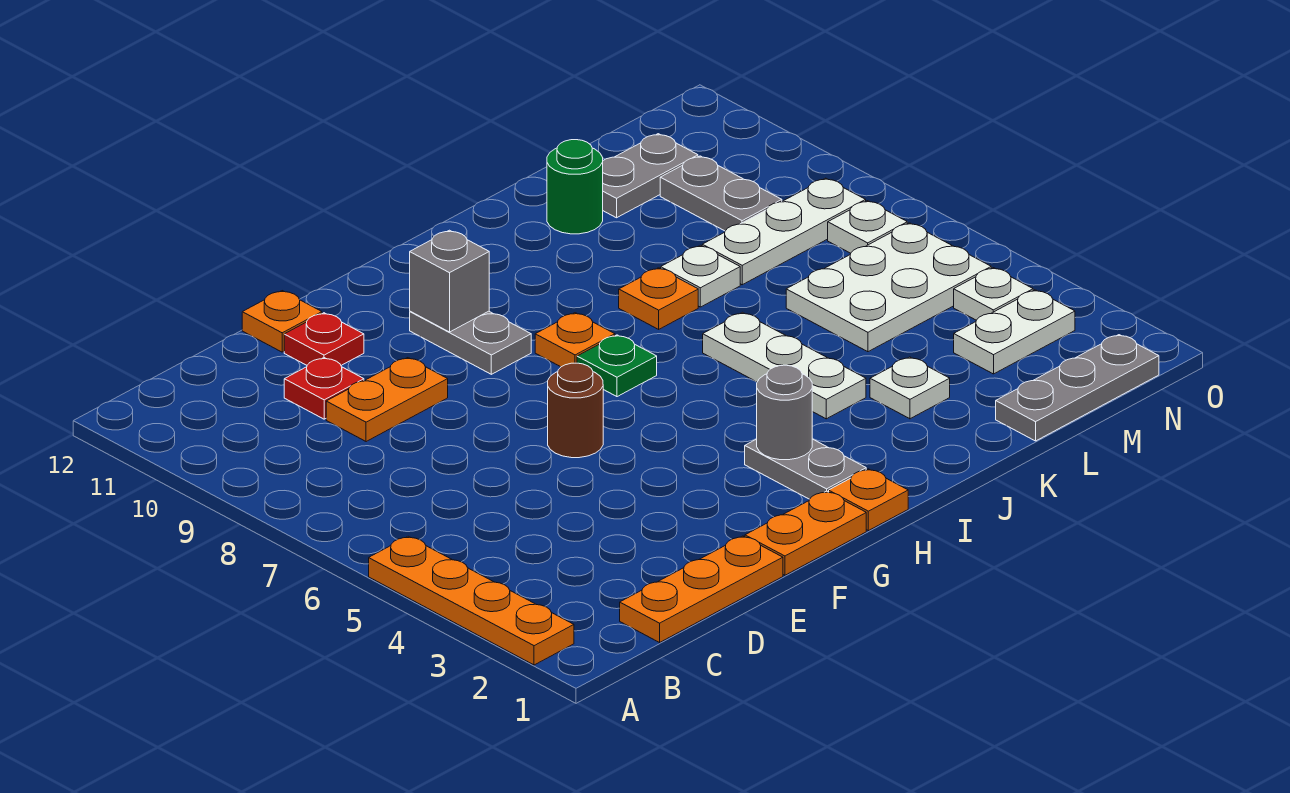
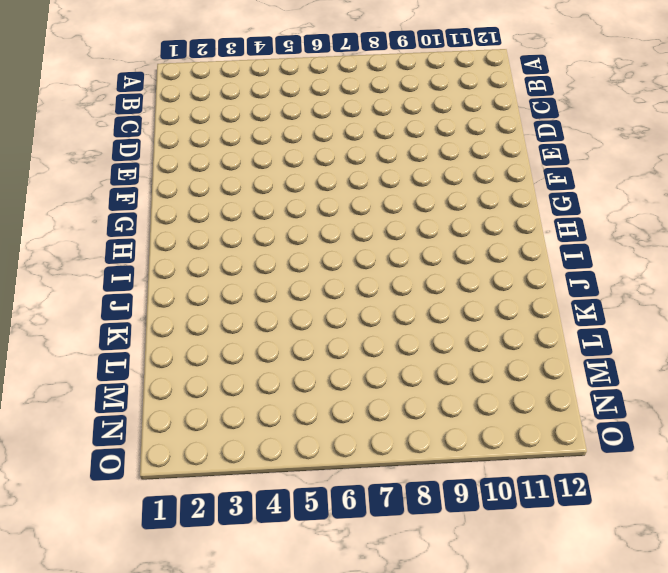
none -> orange plate A2:A5 level 1
none -> orange plate C1:E1 level 1
none -> orange plate D9:E9 level 1

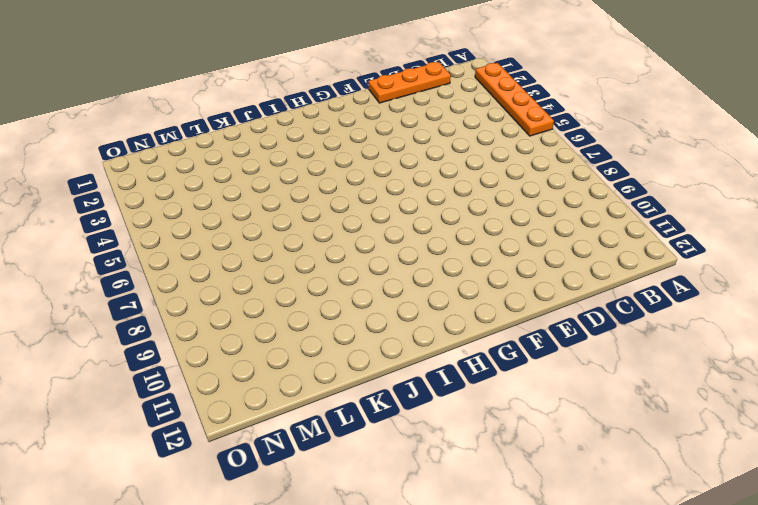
none -> orange plate D9:E9 level 1
none -> red plate D10 level 1
none -> red plate E11 level 1

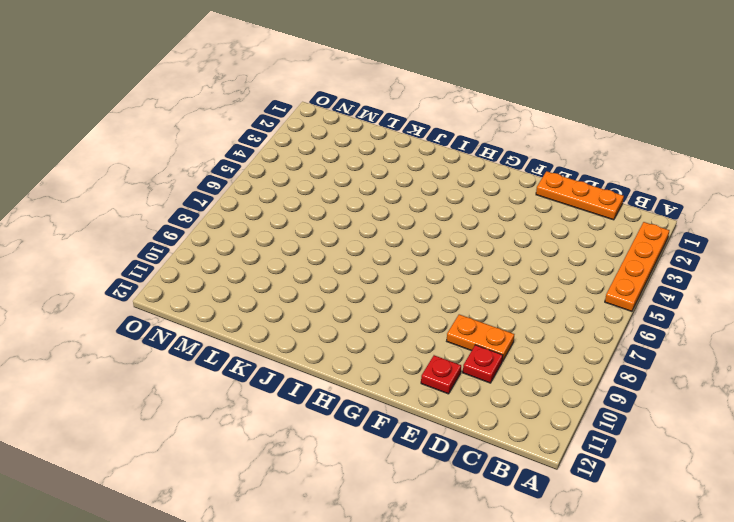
none -> orange plate E12 level 1
none -> orange plate F1:G1 level 1
none -> brown round brick F6 level 1

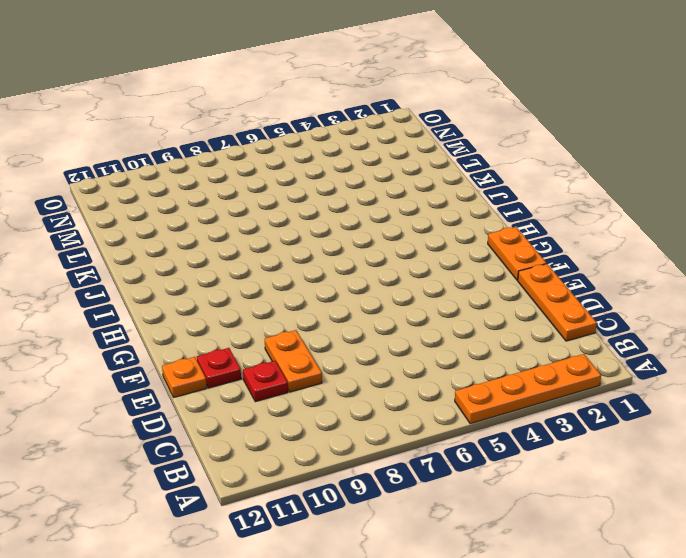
none -> brown round brick F6 level 1
none -> grey plate G9:G10 level 1
none -> orange plate H1 level 1

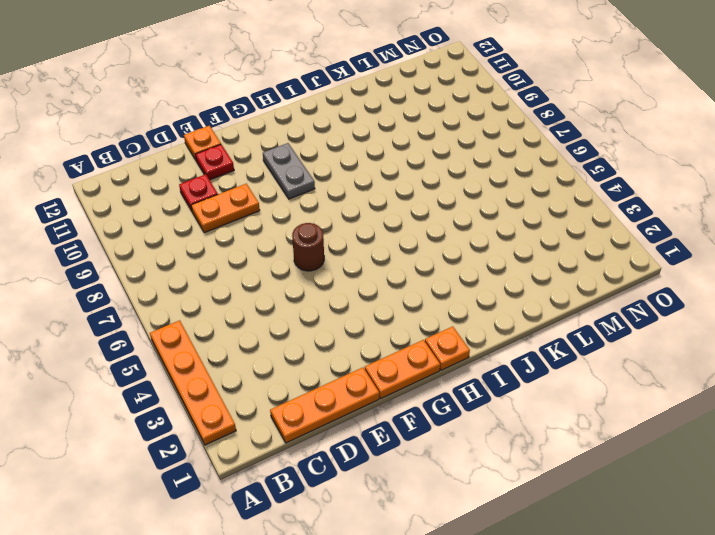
none -> grey plate H2:H3 level 1
none -> green plate H7 level 1
none -> orange plate H8 level 1

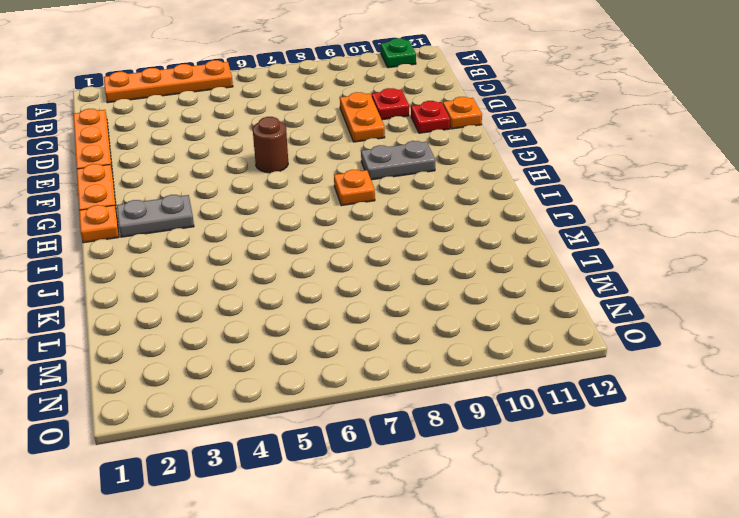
green plate A11 level 1 -> green plate H7 level 1
none -> white plate J4:J6 level 1
none -> orange plate J8 level 1
none -> white plate K3 level 1

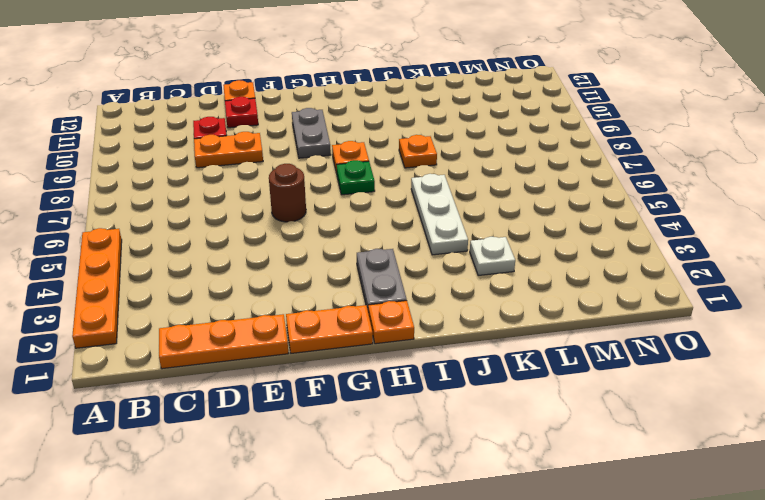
none -> white plate K8 level 1
none -> green round brick K11 level 1
none -> grey plate L1:N1 level 1

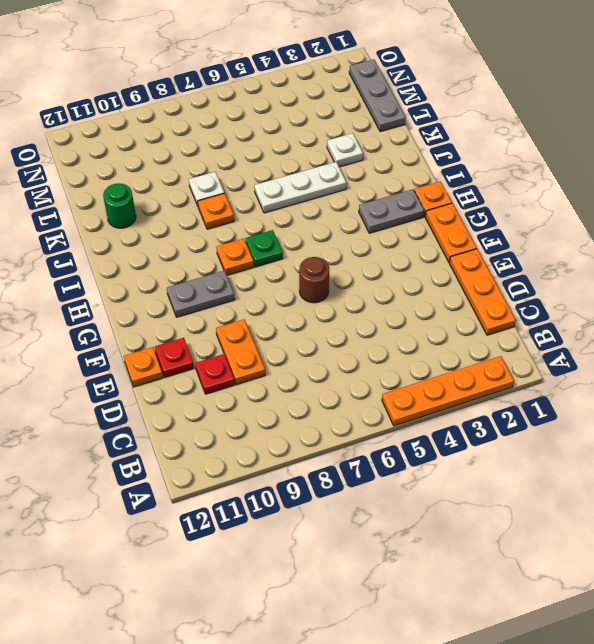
none -> white plate L5:N6 level 1
none -> white plate L8:N8 level 1
none -> grey plate L11:M11 level 1

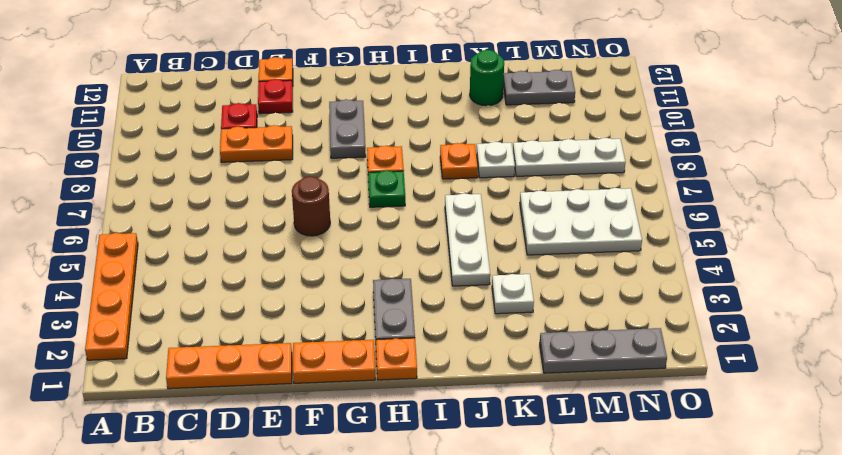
none -> white plate M3:N3 level 1
none -> grey plate M9:M10 level 1
none -> white plate N4 level 1

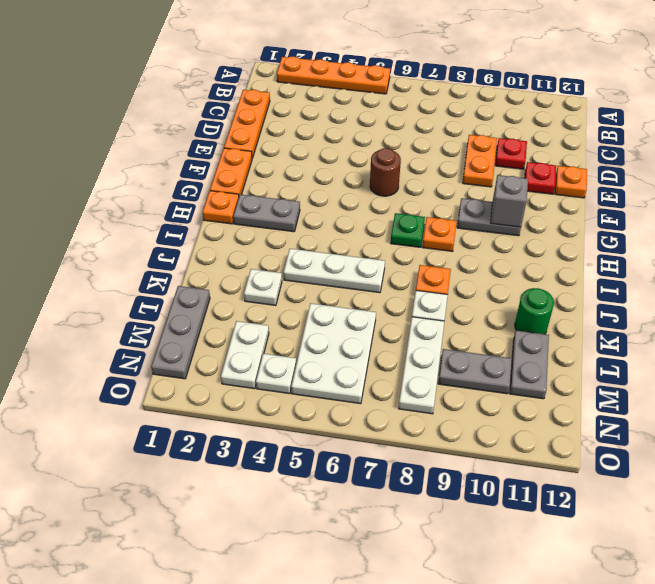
none -> white plate N7 level 1
none -> grey round brick H3 level 2

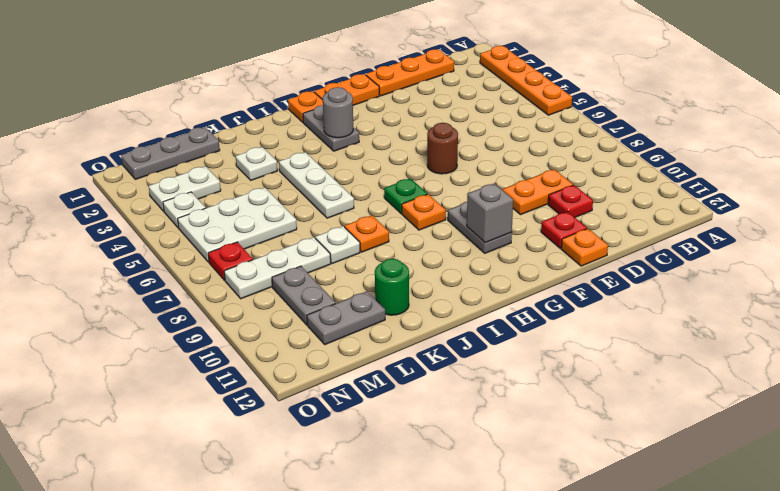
red plate N7 level 1 -> white plate N7 level 1

